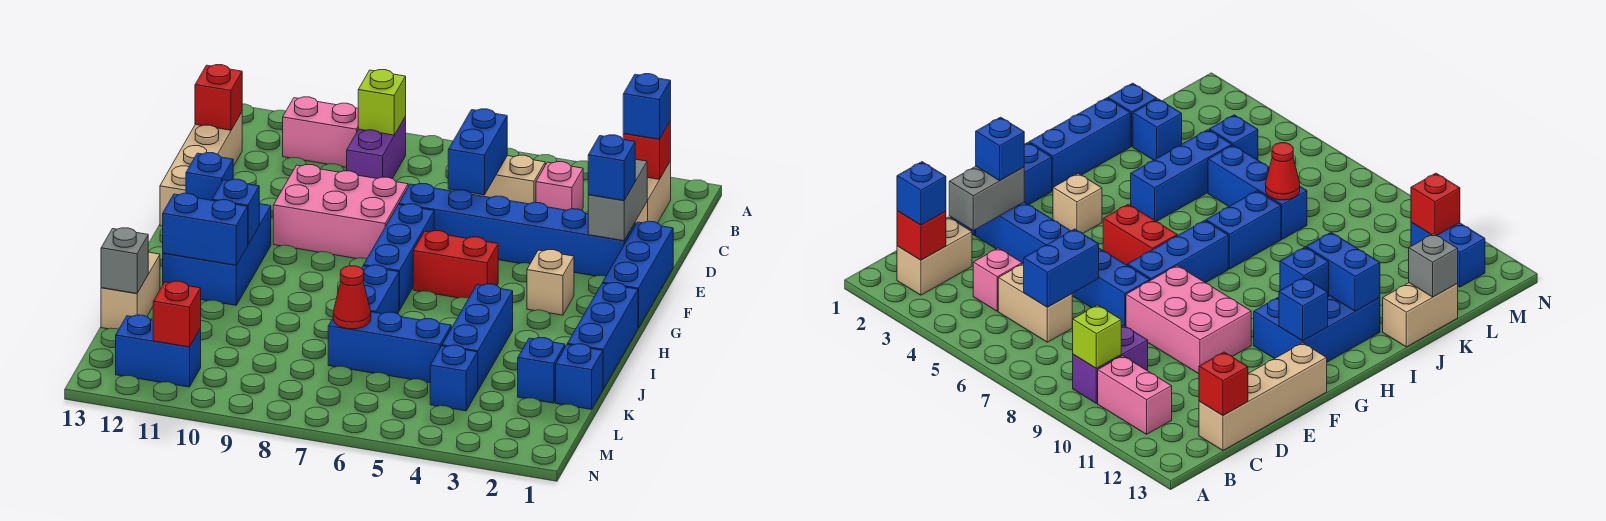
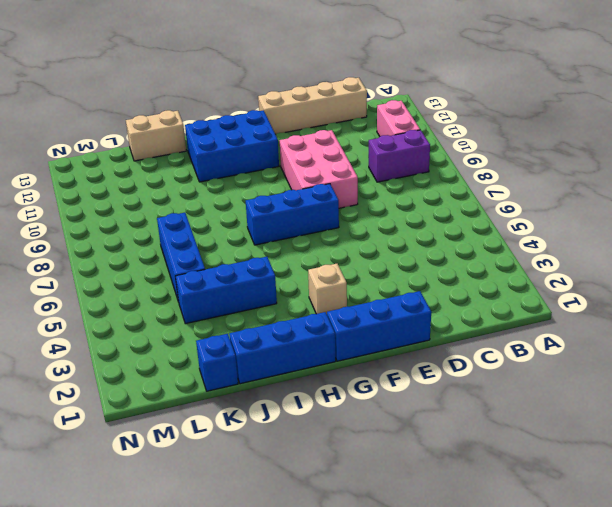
none -> tan brick B2:C2 level 1
none -> pink brick C4 level 1
none -> tan brick C5:C6 level 1
none -> blue brick E2:E7 level 1

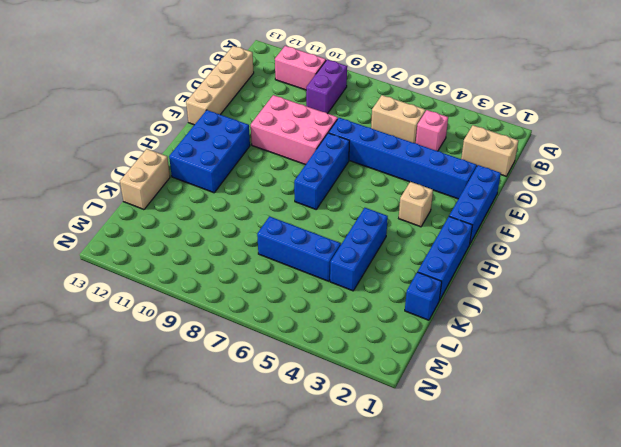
tan brick C1:C2 level 1 -> tan brick B2:C2 level 1
none -> red brick G5:G6 level 1
none -> blue brick I7:J7 level 1
none -> blue brick K2 level 1
none -> blue brick L4 level 1

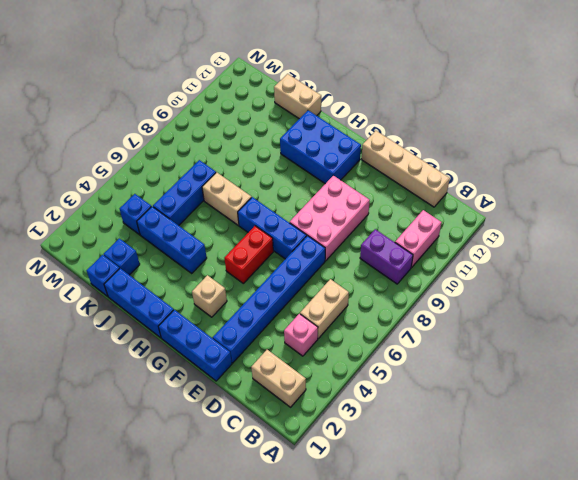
tan brick I7:J7 level 1 -> blue brick I7:J7 level 1
none -> blue brick M11:M12 level 1
none -> red brick B2 level 2
none -> lime brick B9 level 2
none -> blue brick C6:D6 level 2

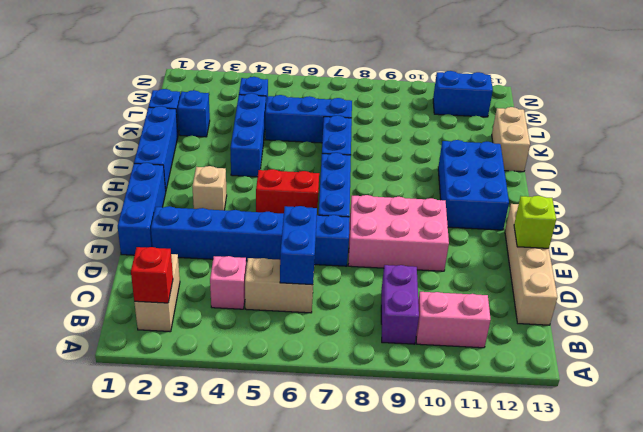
lime brick E13 level 2 -> lime brick B9 level 2
none -> red brick C13 level 2
none -> grey brick D2:E2 level 2
none -> blue brick G12 level 2
none -> blue brick H11 level 2

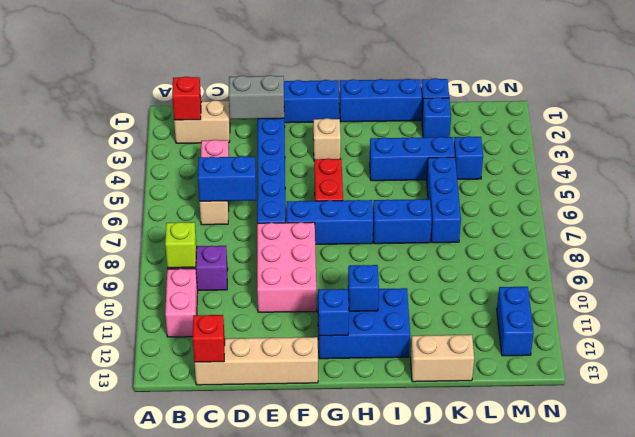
none -> blue brick I11:I12 level 2
none -> red cone K7 level 2
none -> grey brick K13 level 2
none -> red brick M11 level 2

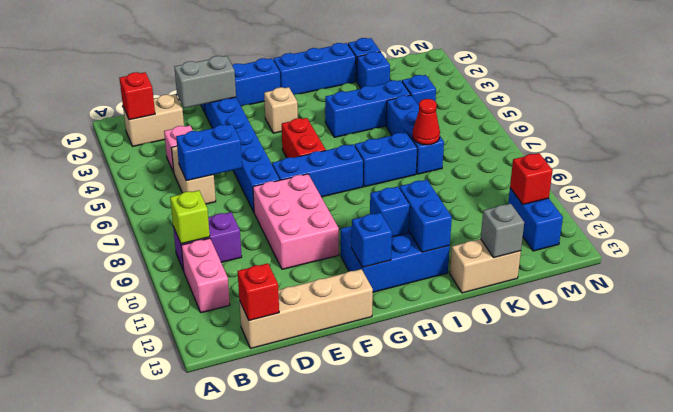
none -> blue brick B2 level 3
none -> blue brick E2 level 3

